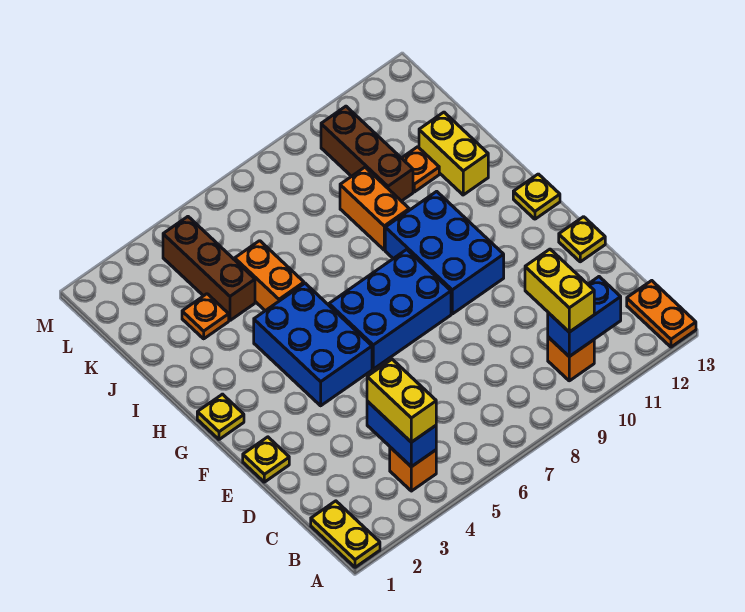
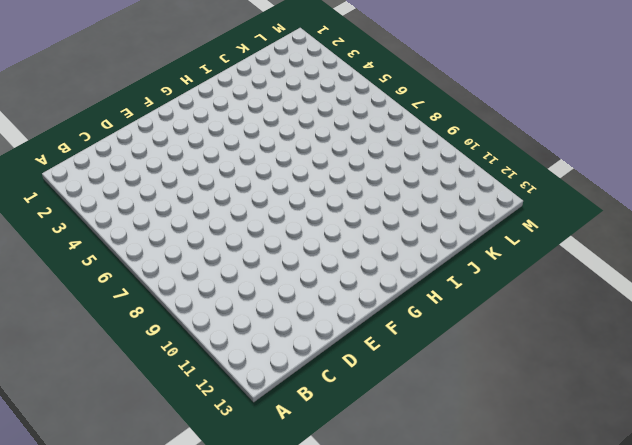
none -> yellow plate A1:B1 level 1
none -> orange plate A13:B13 level 1
none -> orange brick B4 level 1

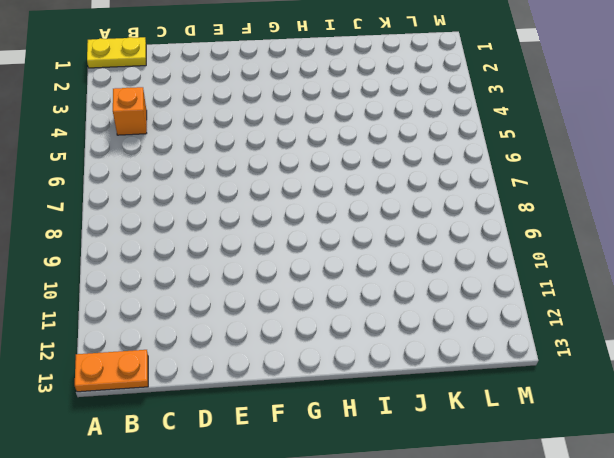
none -> orange brick B10 level 1
none -> yellow plate E1 level 1
none -> yellow plate E13 level 1

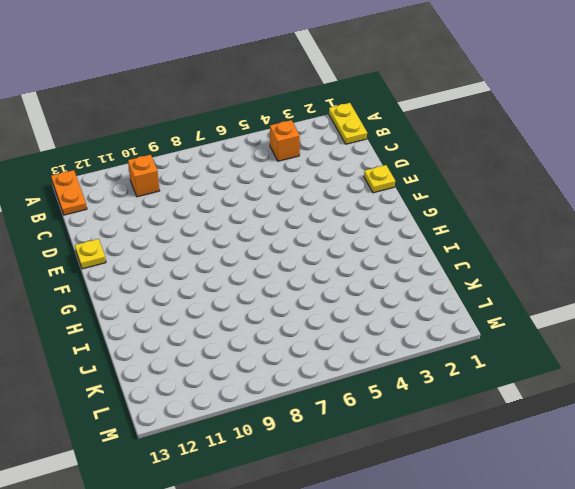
none -> blue brick F4:H5 level 1
none -> blue brick F6:G8 level 1
none -> blue brick F9:H10 level 1

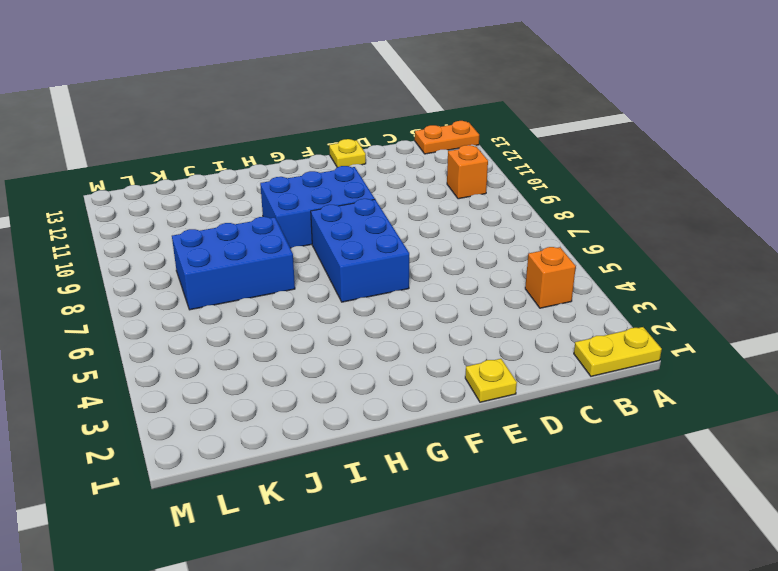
blue brick I7:K8 level 1 -> blue brick F4:H5 level 1
none -> yellow plate G1 level 1
none -> yellow plate G13 level 1
none -> orange brick I5:J5 level 1

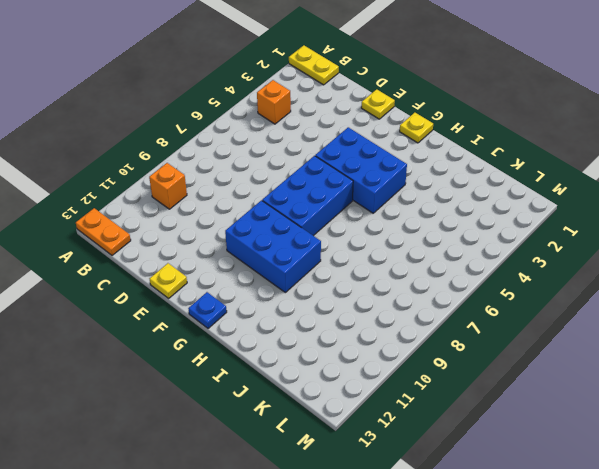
blue plate G13 level 1 -> yellow plate G13 level 1
none -> orange brick I5:J5 level 1
none -> orange brick I9:J9 level 1
none -> yellow brick I12:J12 level 1

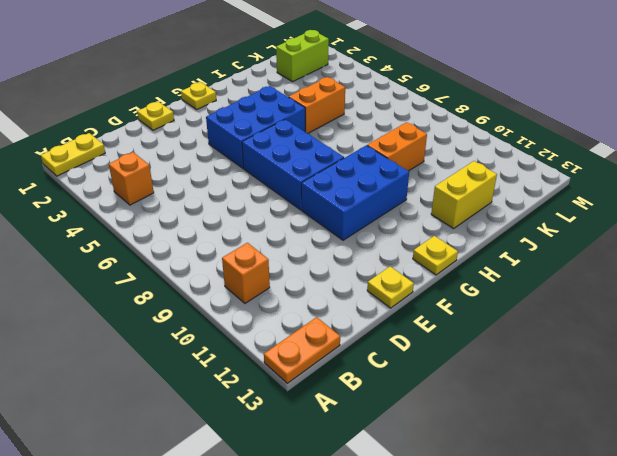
lime brick K2:L2 level 1 -> none
none -> orange plate J3 level 1
none -> brown brick J4:L4 level 1
none -> brown brick J10:L10 level 1

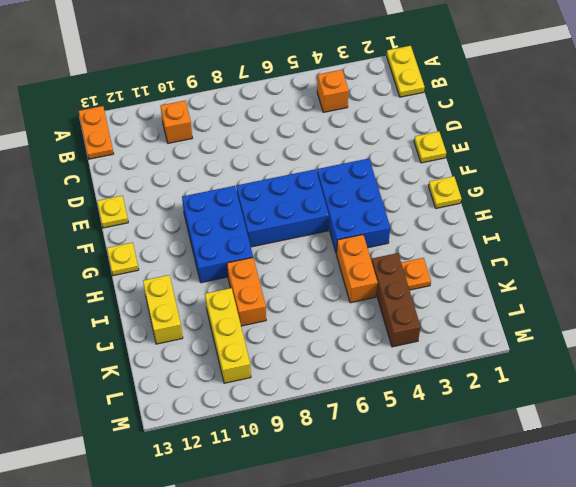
yellow brick J10:L10 level 1 -> brown brick J10:L10 level 1
none -> orange plate J11 level 1
none -> blue brick B4:C4 level 2
none -> blue brick B10:B11 level 2

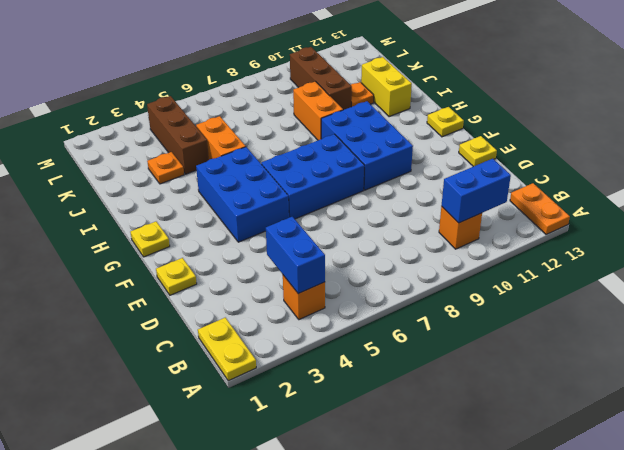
none -> yellow brick B4:C4 level 3
none -> yellow brick B10:C10 level 3

